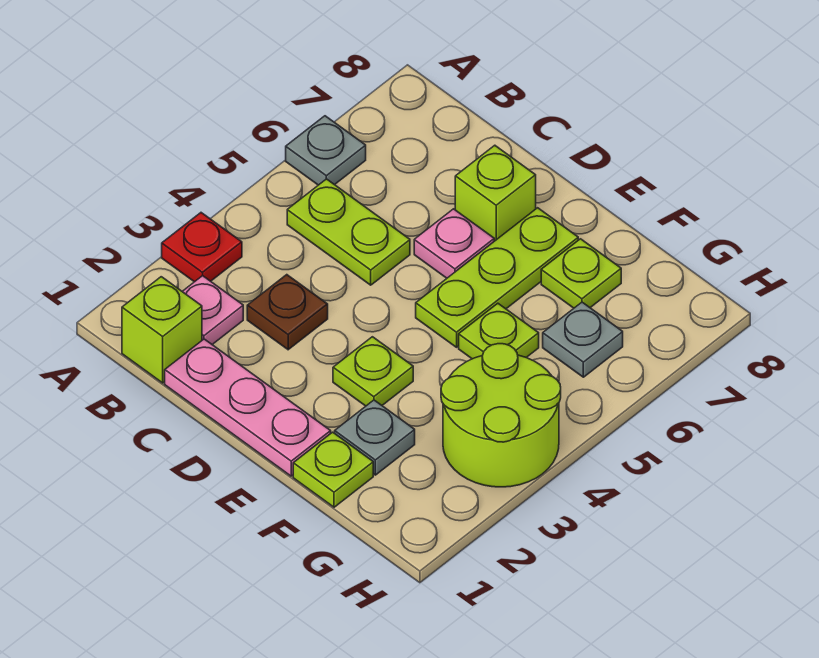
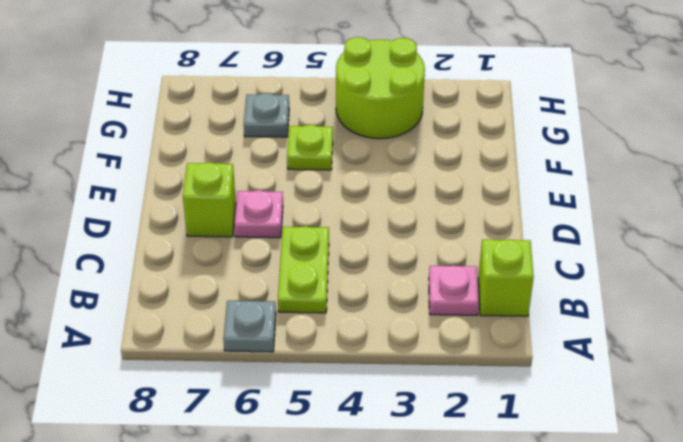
none -> red plate A3 level 1
none -> pink plate C1:E1 level 1
none -> brown plate C3 level 1

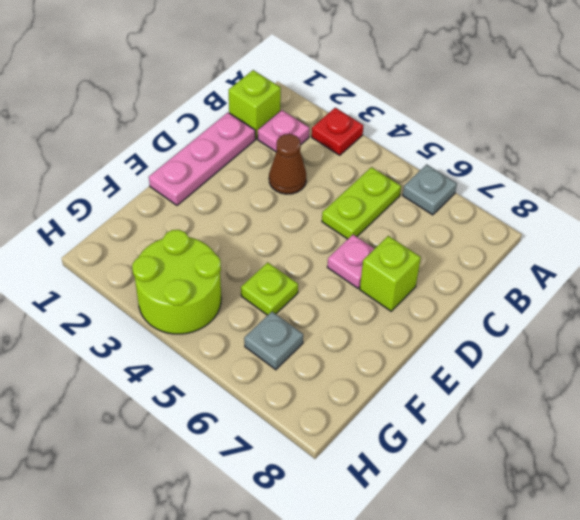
brown cone C3 level 1 -> brown plate C3 level 1
none -> lime plate E3 level 1
none -> lime plate E5:E7 level 1
none -> lime plate F1 level 1

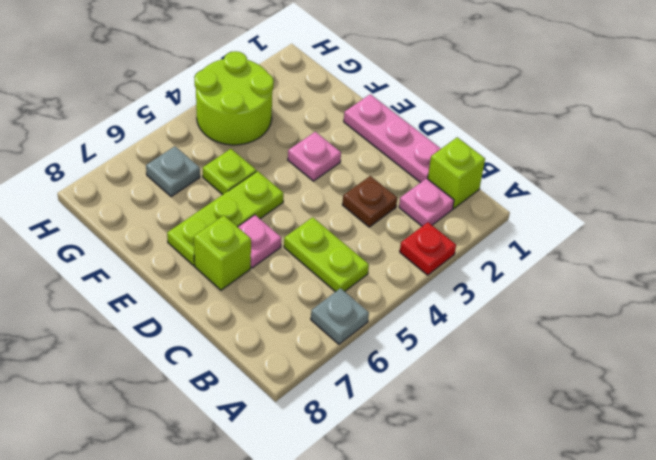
pink plate E3 level 1 -> lime plate E3 level 1
none -> lime plate F1 level 1
none -> grey plate F2 level 1
none -> lime plate F7 level 1

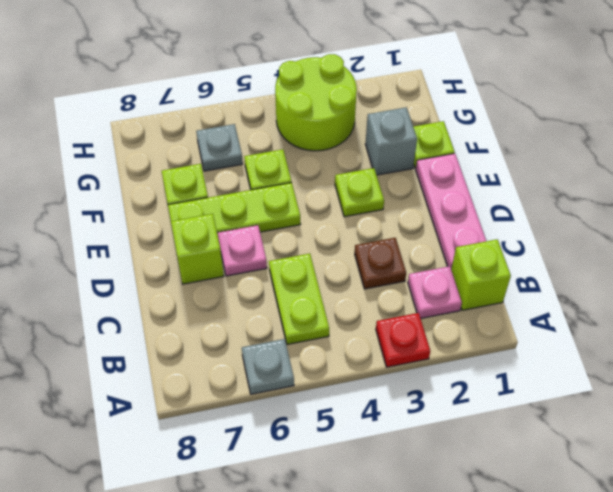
grey brick F2 level 1 -> grey plate F2 level 1

